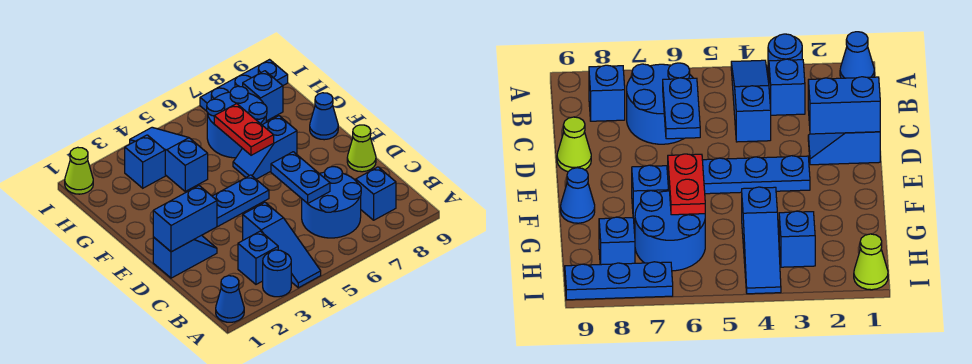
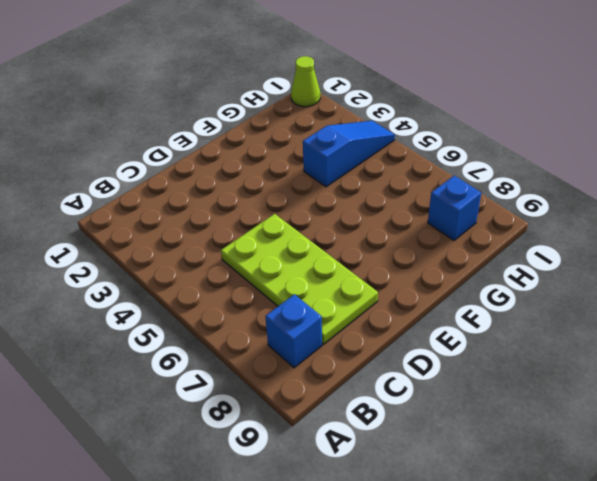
lime plate C5:D8 level 1 -> blue round brick B6:C7 level 1
none -> blue cone A1 level 1
none -> blue round brick A3 level 1
none -> blue slope A4:C4 level 1 top C

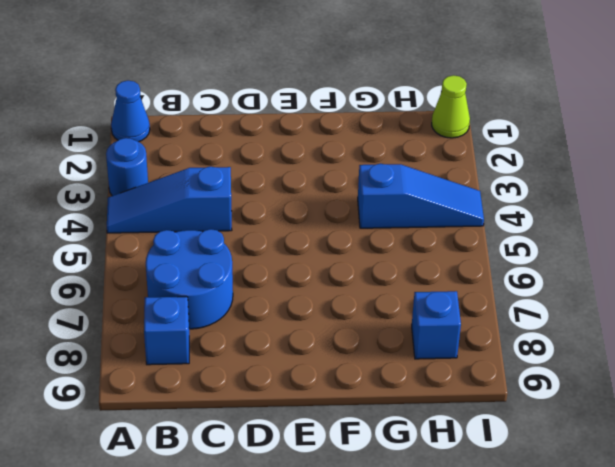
none -> blue brick B3 level 1
none -> blue slope D1:D2 level 1 top 1
none -> lime cone D9 level 1

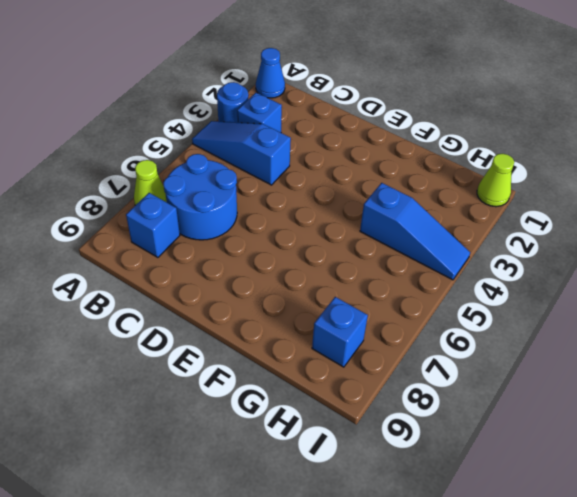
lime cone A7 level 1 -> lime cone D9 level 1
none -> blue slope D1:D2 level 1 top 1
none -> blue plate E3:E5 level 1
none -> blue slope F6:F7 level 1 top 7

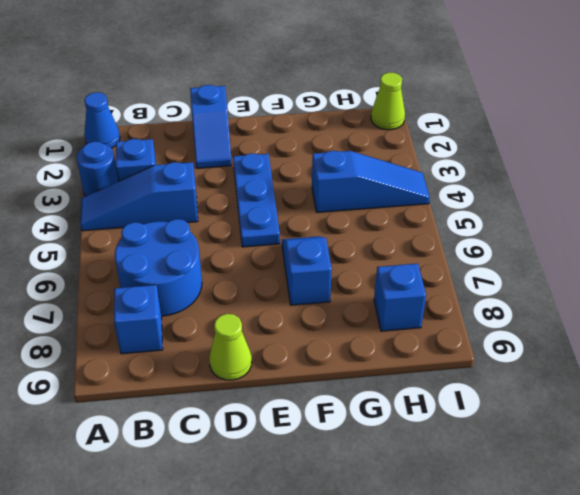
none -> blue cone F9 level 1
none -> blue round brick G6:H7 level 1
none -> blue brick H3 level 1

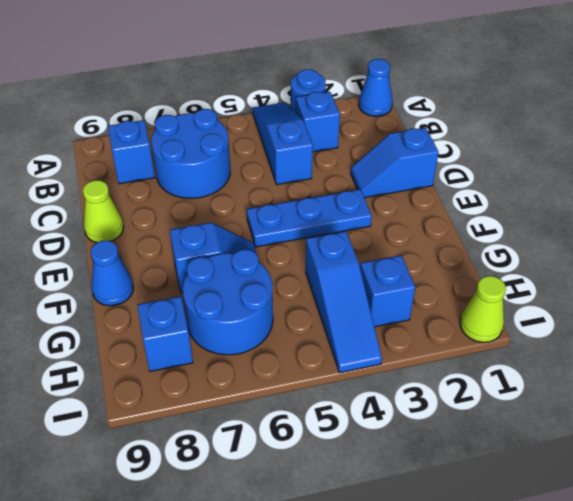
none -> blue plate I7:I9 level 1
none -> blue plate C6:D6 level 2
none -> blue brick D1:D2 level 2

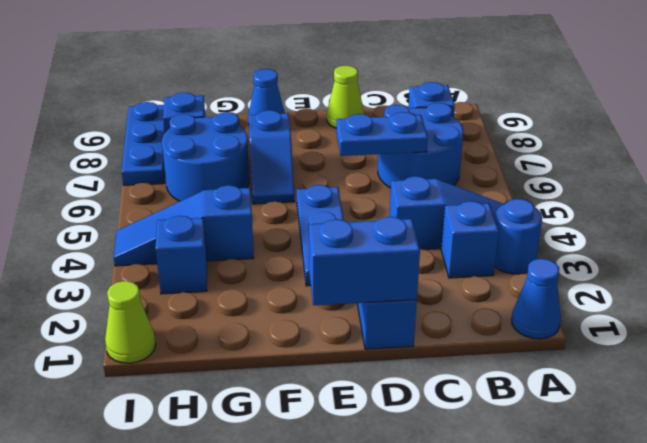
blue brick D1:E1 level 2 -> blue brick D1:D2 level 2
none -> red plate F6:G6 level 2

